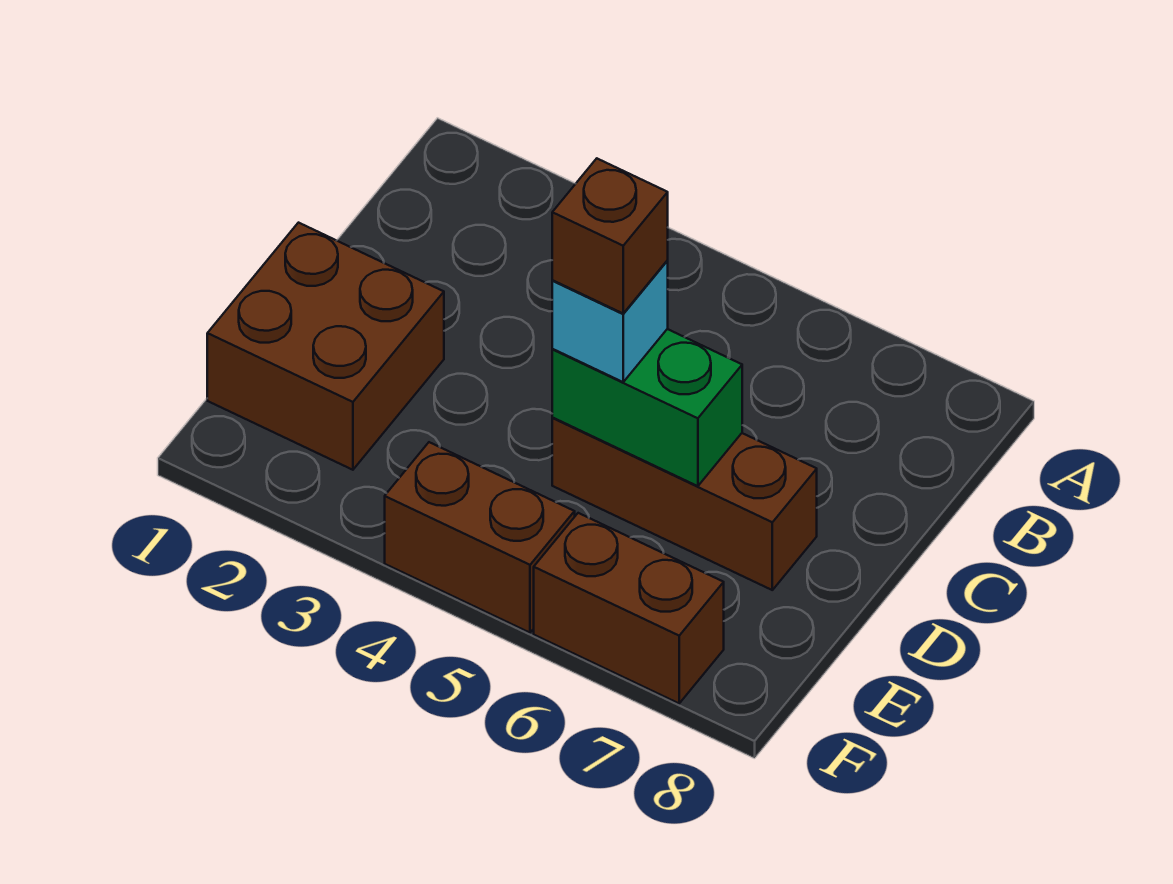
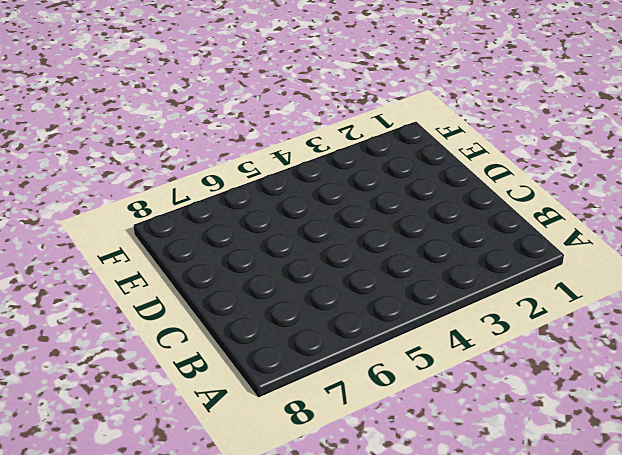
none -> brown brick D1:E2 level 1
none -> brown brick D5:D7 level 1

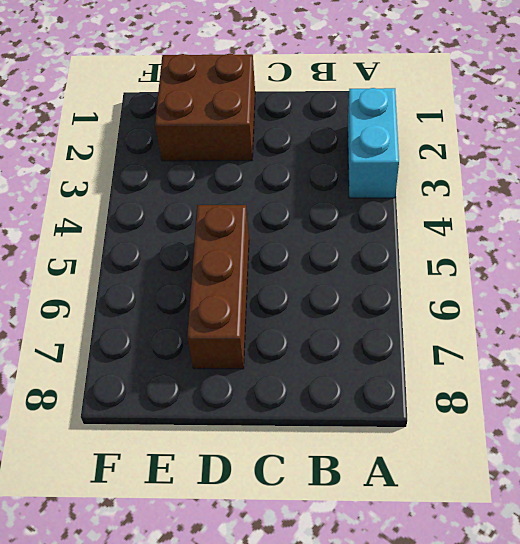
cyan brick A2:A3 level 1 -> none
none -> brown brick F4:F5 level 1
none -> brown brick F6:F7 level 1

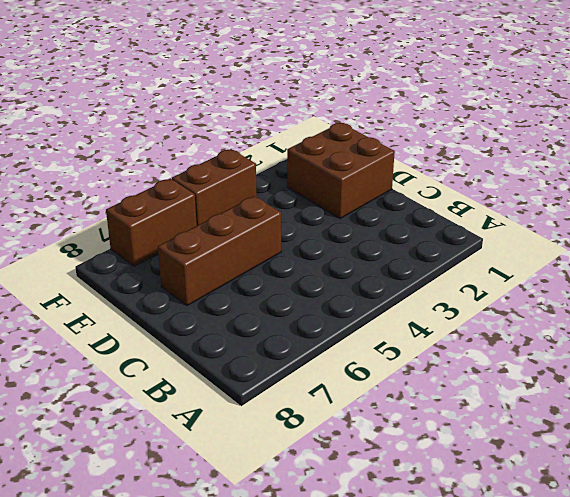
none -> green brick D5:D6 level 2
none -> cyan brick D5 level 3

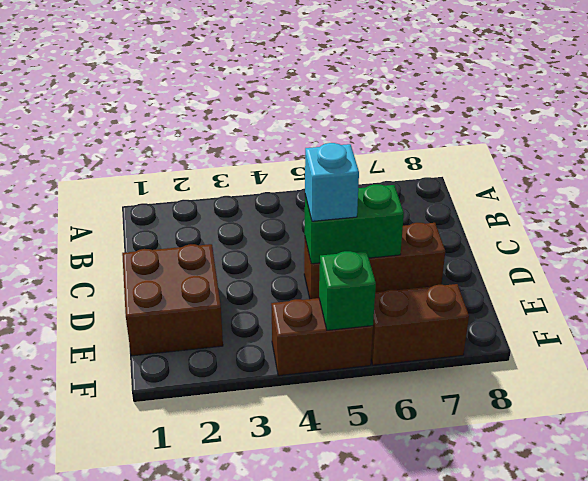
green brick F5 level 2 -> none
none -> brown brick D5 level 4

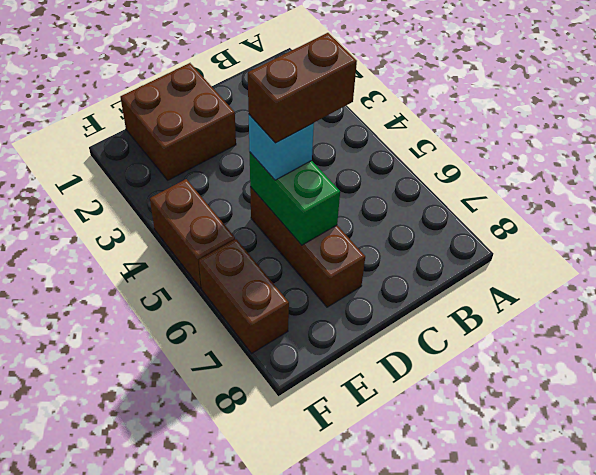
brown brick C5:D5 level 4 -> brown brick D5 level 4

